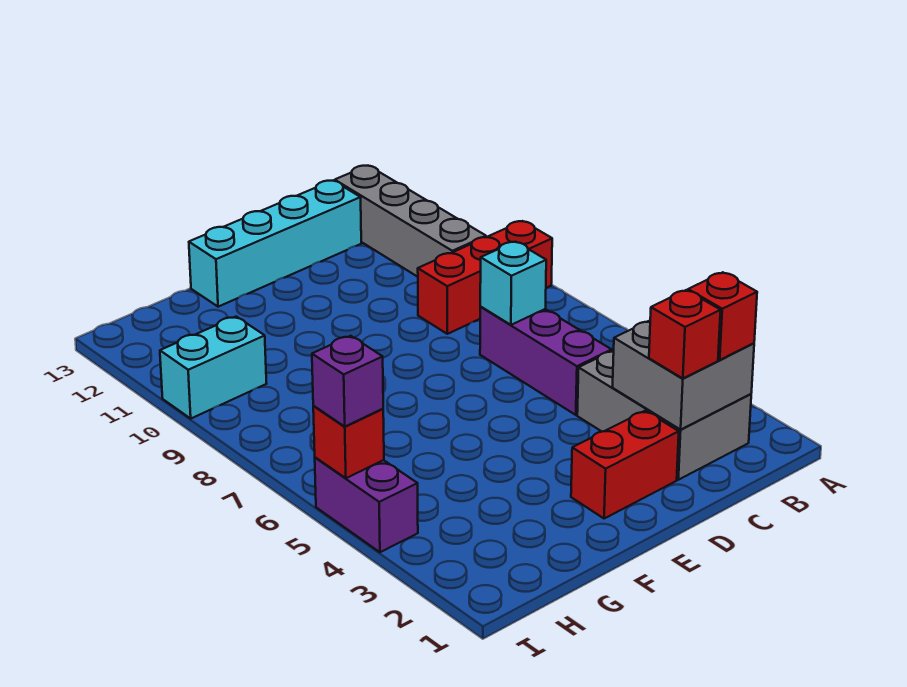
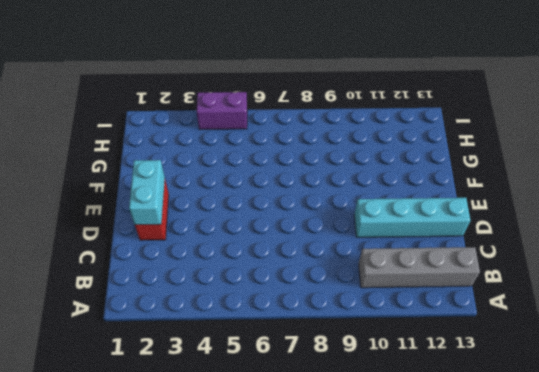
cyan brick D2:E2 level 2 -> cyan brick H10:I10 level 1
cyan brick D10:D13 level 1 -> cyan brick C13:F13 level 1
none -> red brick A9:C9 level 1
none -> grey brick B2:C4 level 1
none -> purple brick C5:C7 level 1

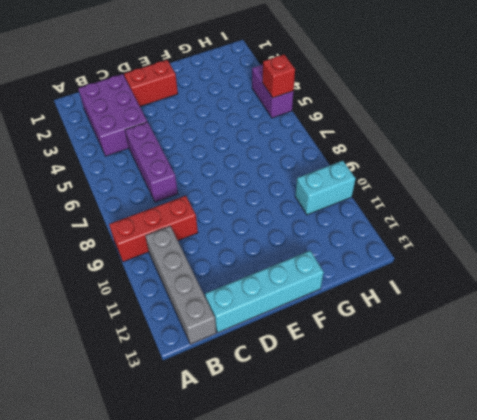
purple brick B2:C4 level 1 -> grey brick B2:C4 level 1
none -> grey brick B2:C3 level 2
none -> cyan brick C7 level 2
none -> red brick B2 level 3

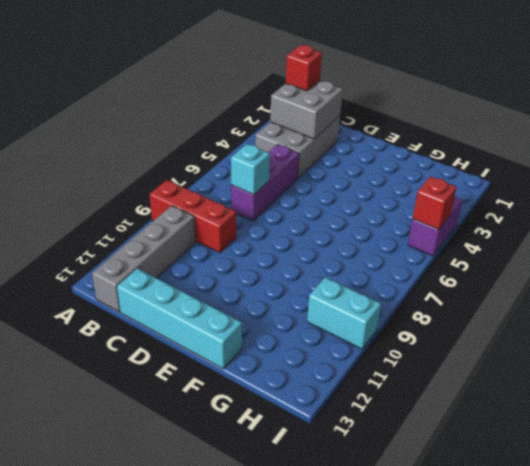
none -> red brick D2:E2 level 1
none -> red brick C2 level 3
none -> purple brick I5 level 3

